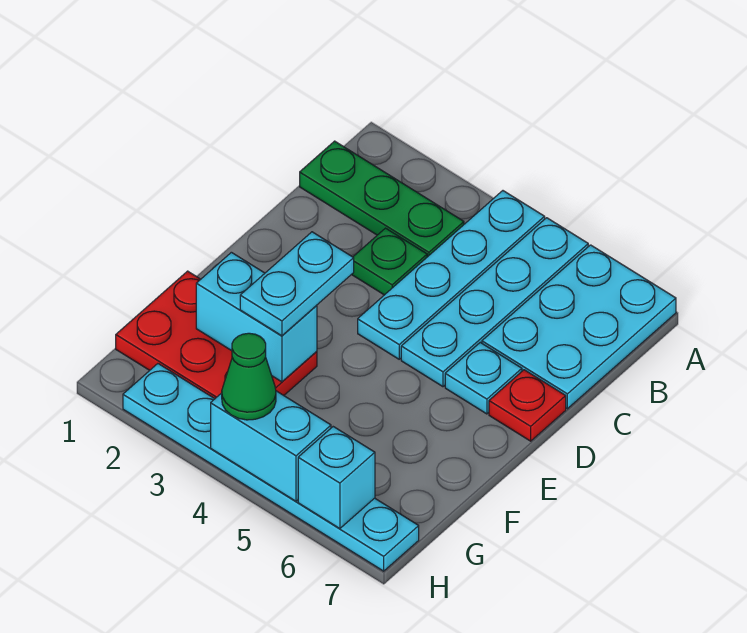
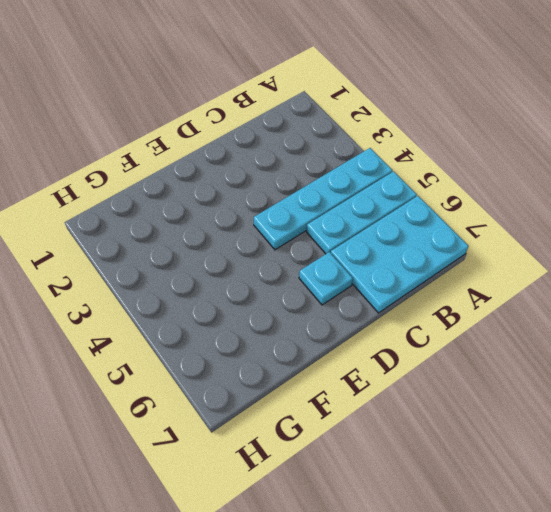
cyan plate A5:C5 level 1 -> cyan plate A5:D5 level 1
none -> green plate B1:B3 level 1
none -> green plate C3 level 1
none -> red plate D7 level 1

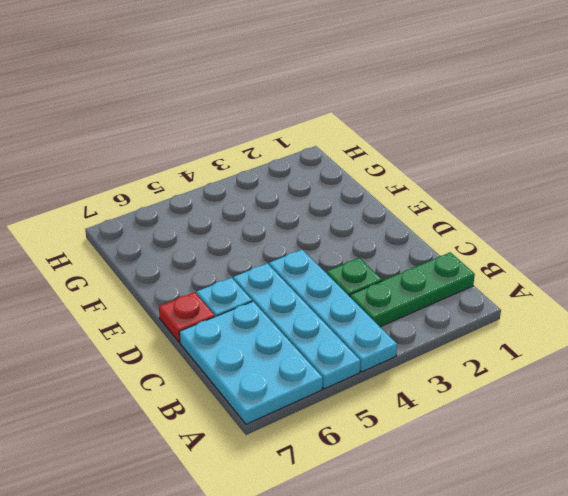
none -> red plate F1:G3 level 1
none -> cyan plate H2:H7 level 1
none -> cyan brick F2:F3 level 2

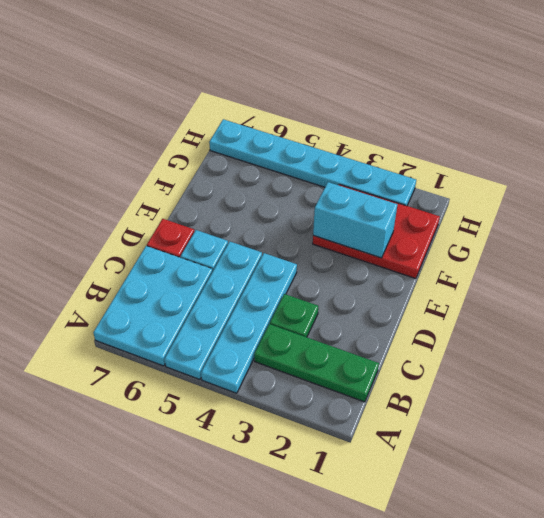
none -> cyan brick H4:H5 level 2
none -> cyan brick H6 level 2
none -> cyan plate E3:F3 level 3

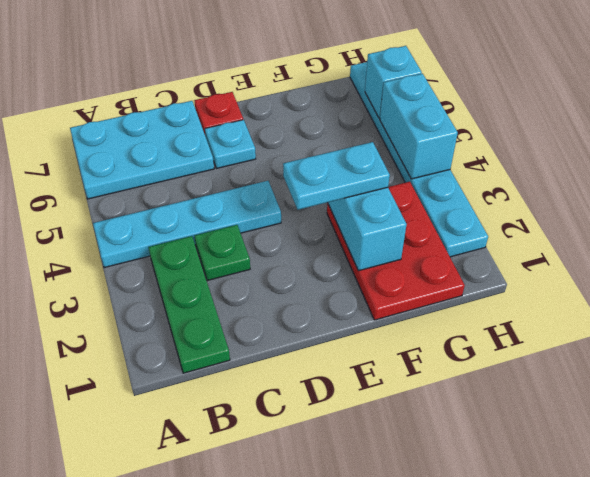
none -> cyan plate A5:D5 level 1
none -> green cone H4 level 3

